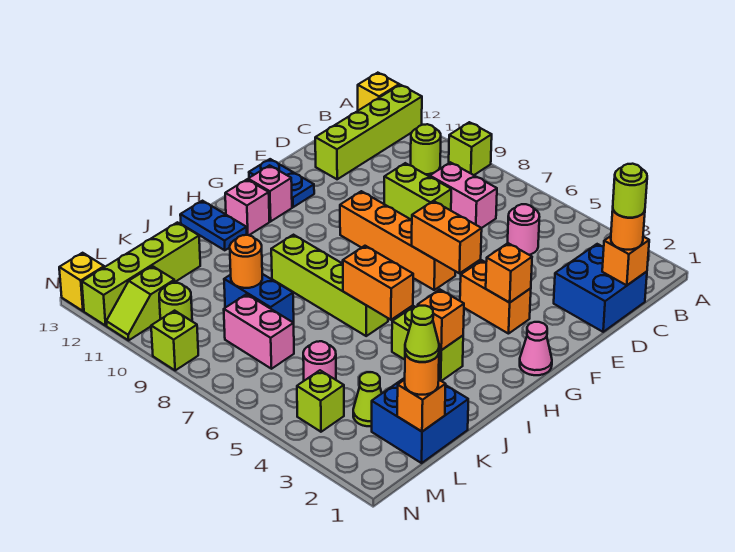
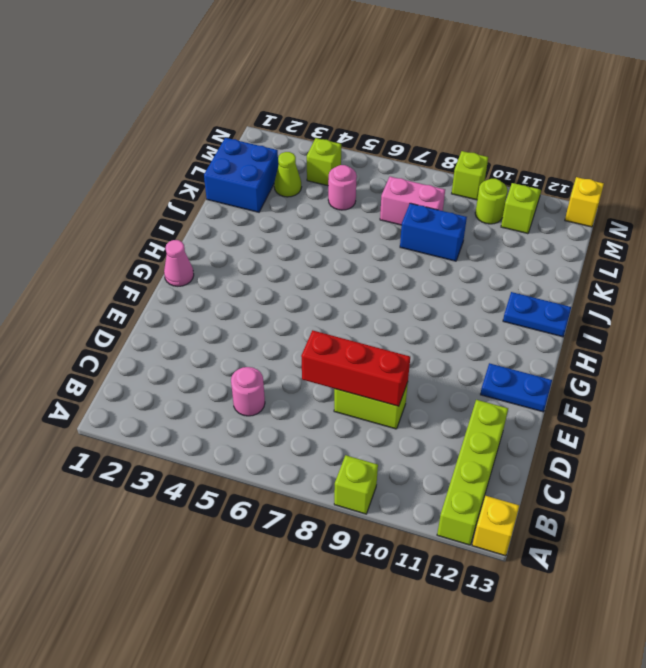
red brick D7:D9 level 2 -> none
none -> lime round brick B10 level 1
none -> blue brick C1:D2 level 1
none -> pink brick C7:C8 level 1
none -> orange brick F3:F4 level 1

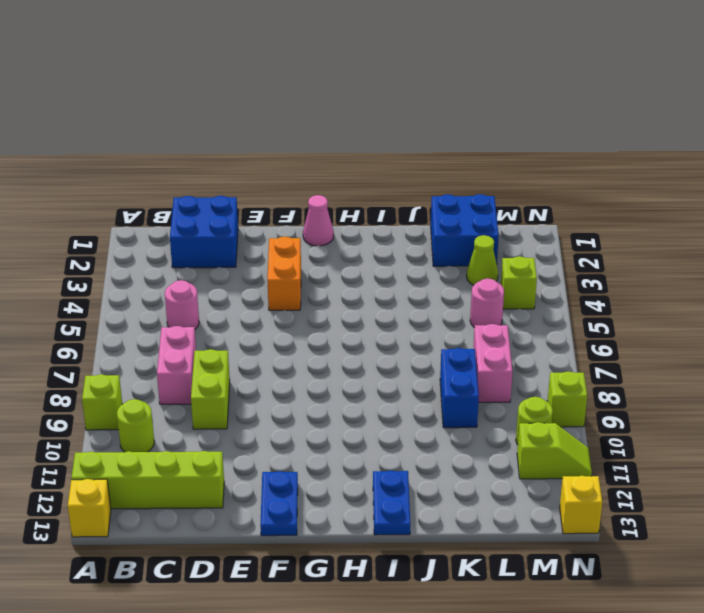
none -> orange brick F6:F9 level 1
none -> pink brick G12 level 1
none -> pink brick H12 level 1
none -> lime brick I3:I4 level 1

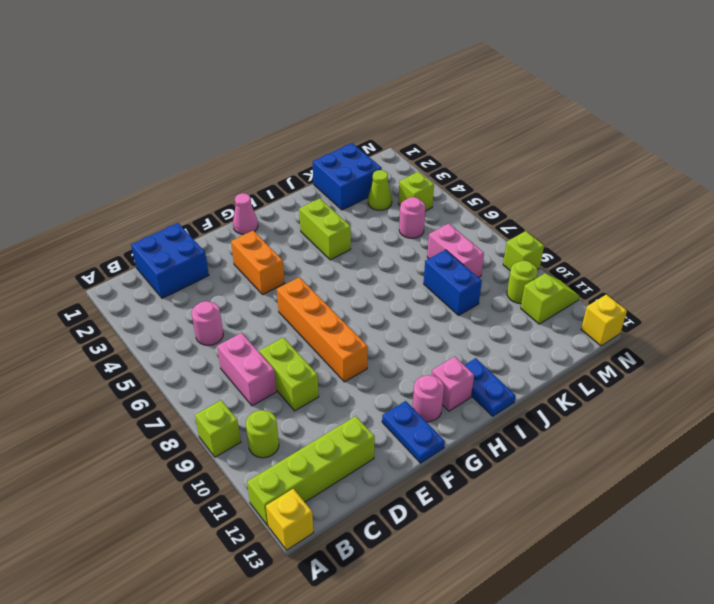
pink round brick G12 level 1 -> pink brick G12 level 1
none -> lime brick I6:I9 level 1
none -> lime brick K12:N12 level 1
none -> orange brick C1 level 2
none -> orange brick F3 level 2

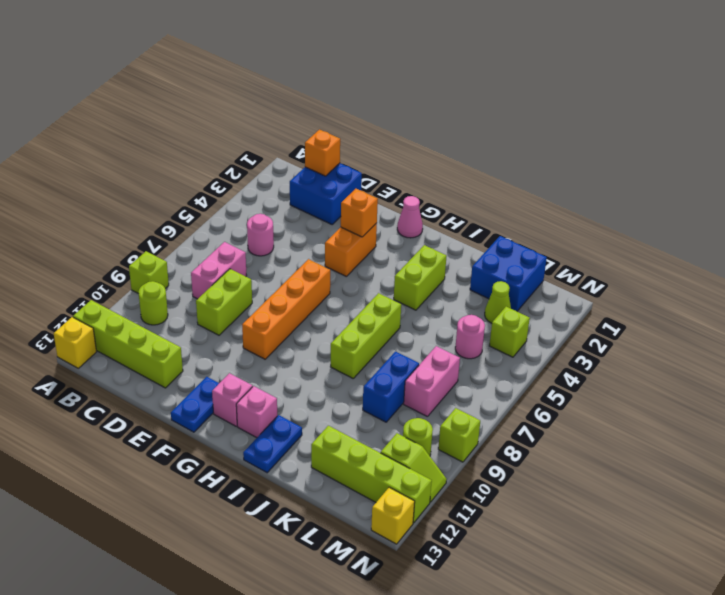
lime brick I6:I8 level 1 -> lime brick I6:I9 level 1
none -> orange brick F5:F6 level 2
none -> orange brick I3 level 2
none -> orange brick I5:I6 level 2
none -> orange round brick K9 level 2

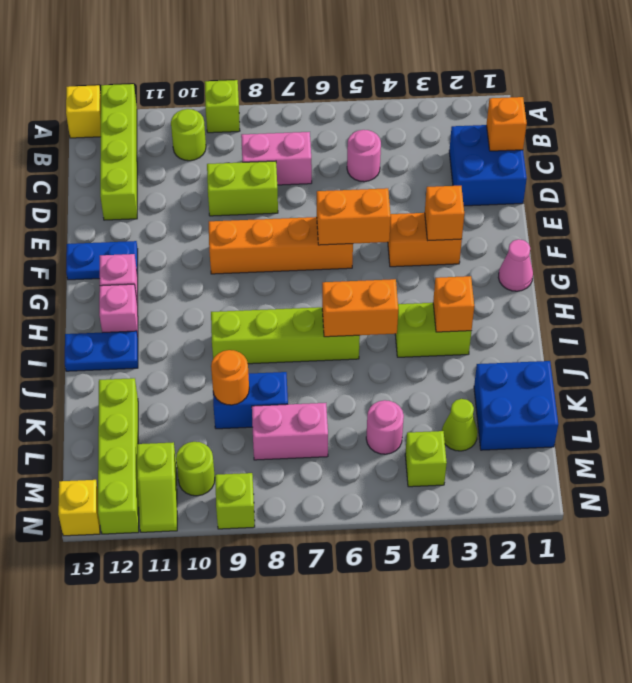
none -> orange brick L1 level 2
none -> orange round brick C1 level 3
none -> orange round brick L1 level 3
none -> lime round brick C1 level 4

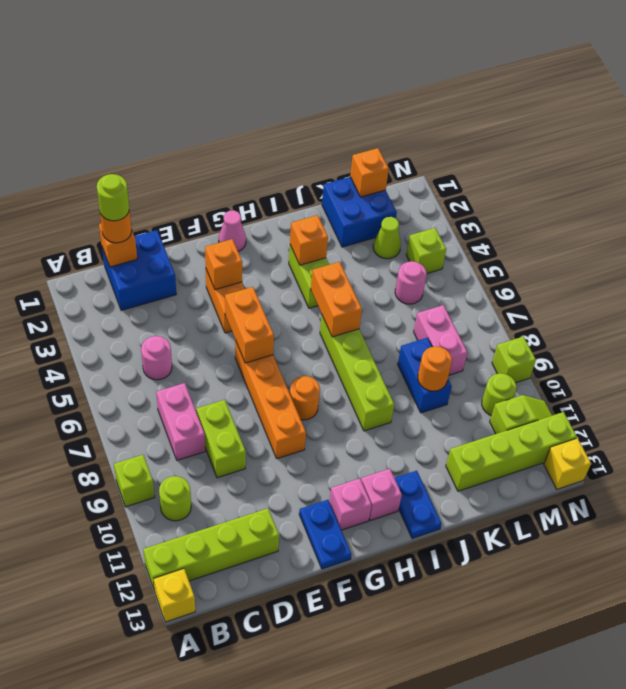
orange round brick G8 level 1 -> orange round brick L1 level 3
none -> lime cone L1 level 4

